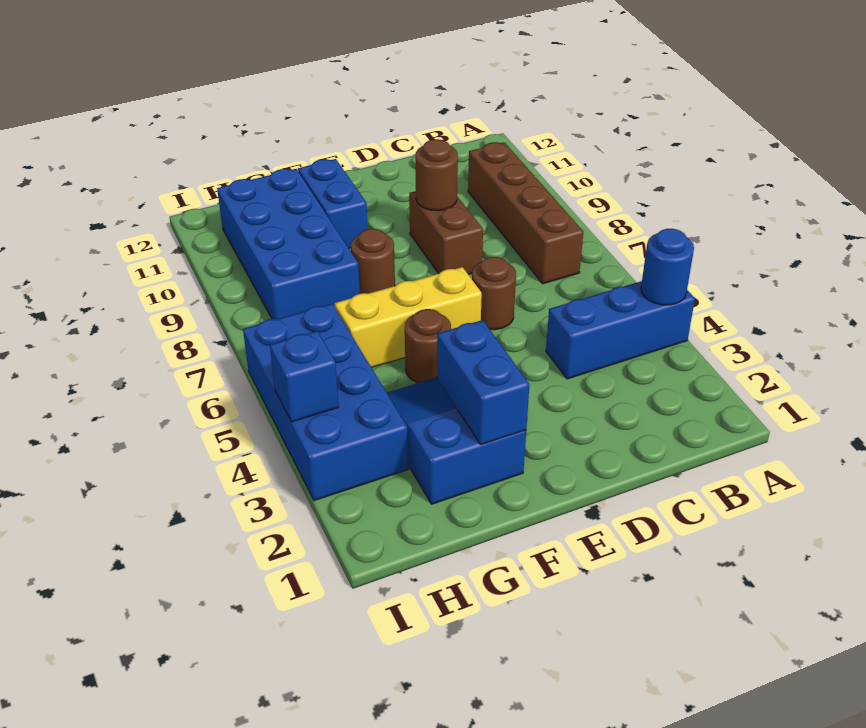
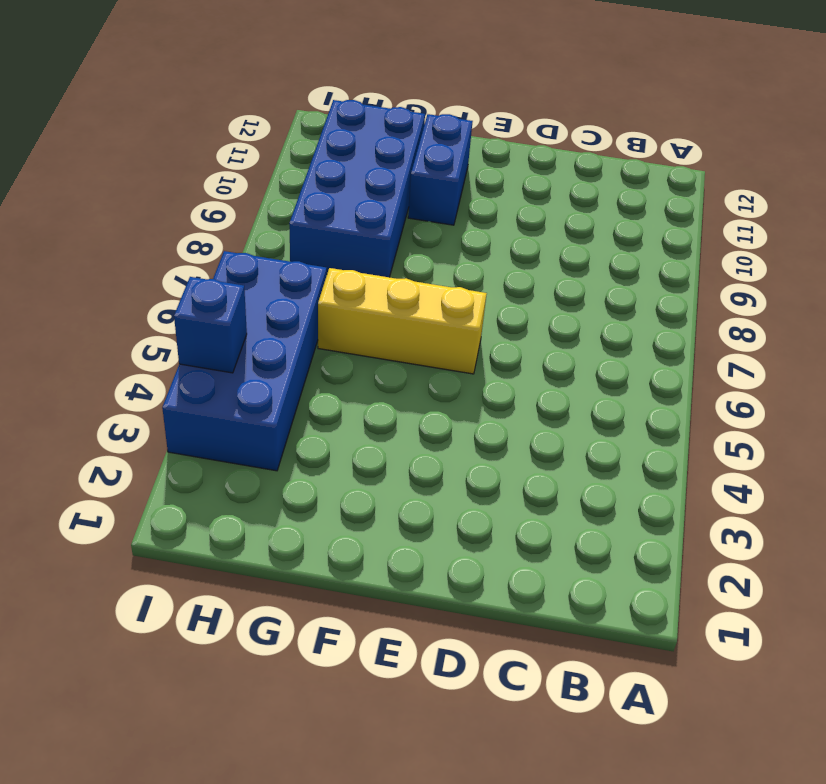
none -> blue brick A4:C4 level 1
none -> brown brick B7:B10 level 1
none -> brown round brick D6 level 1

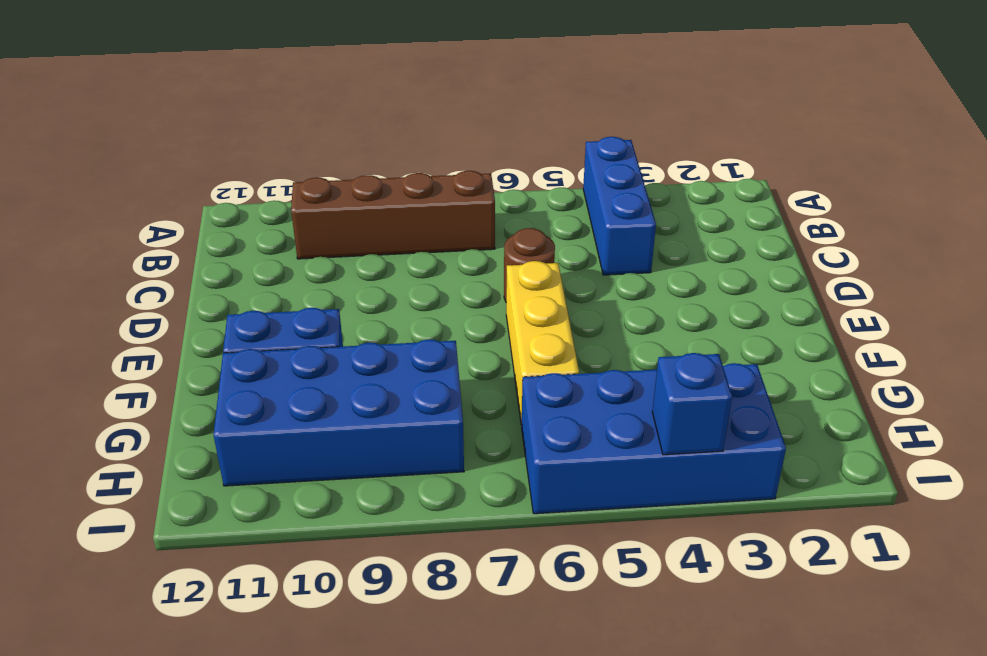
none -> brown brick D8:D9 level 1
none -> blue slope F2:G4 level 1 top 2
none -> brown round brick F5 level 1

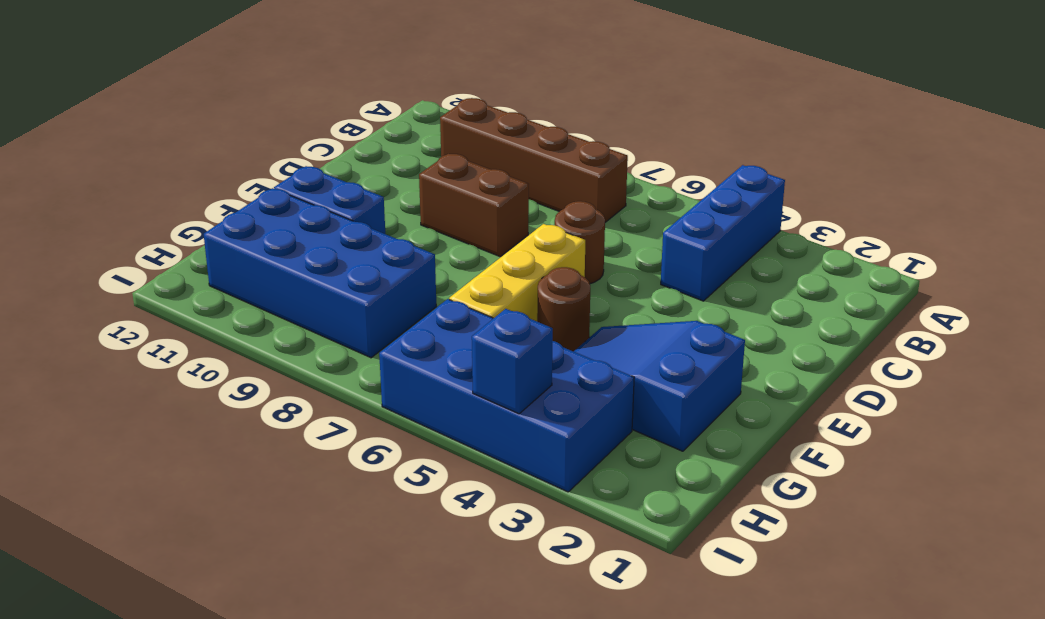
none -> brown round brick F8 level 1
none -> blue round brick A4 level 2
none -> brown round brick D9 level 2

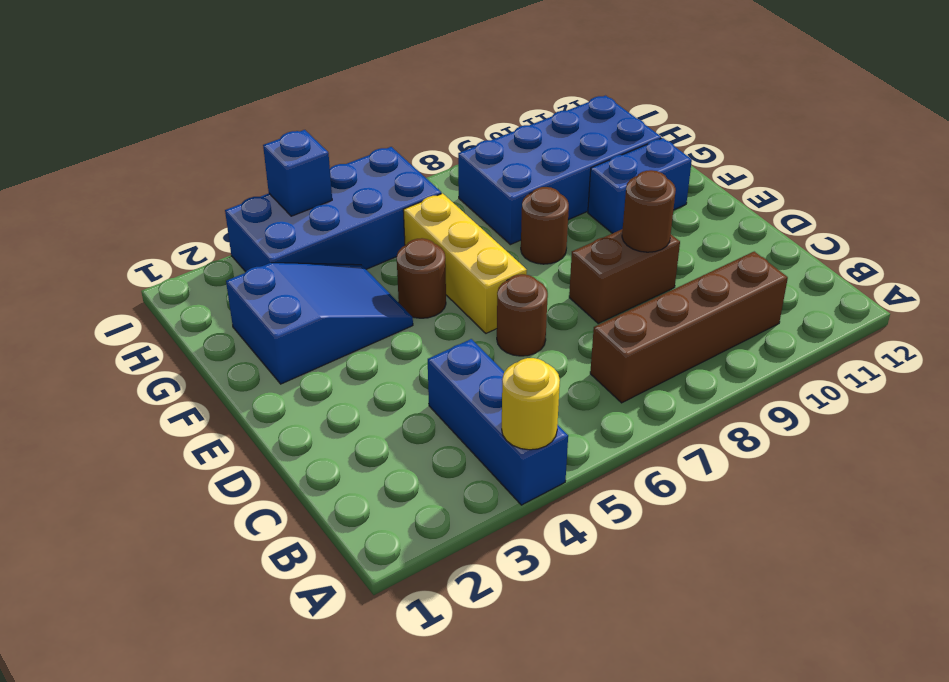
yellow round brick A4 level 2 -> blue round brick A4 level 2
none -> blue brick F2:F3 level 2

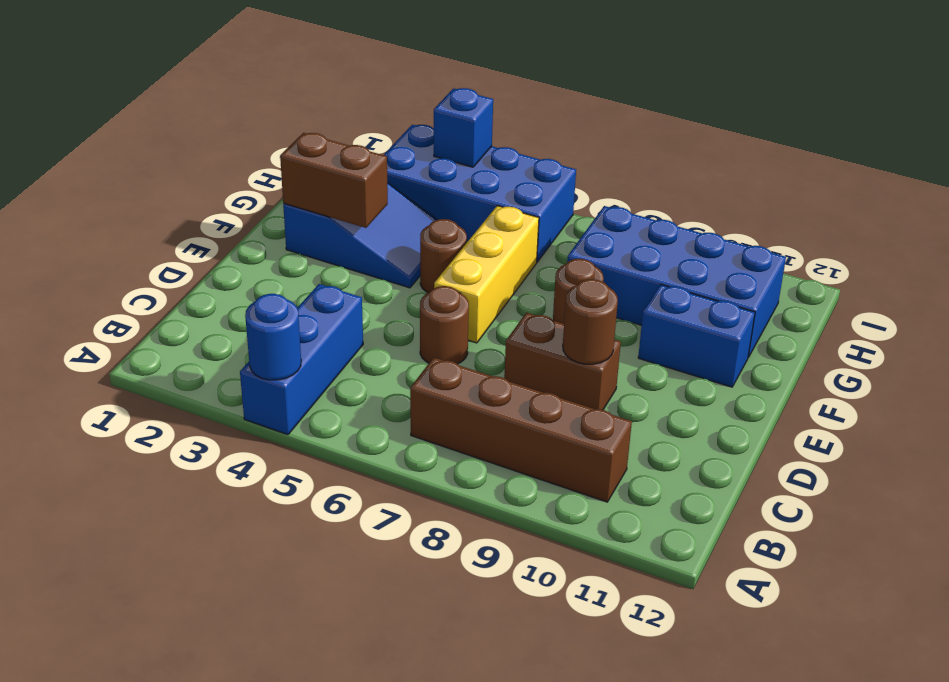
brown brick F2:F3 level 2 -> blue brick F2:F3 level 2

